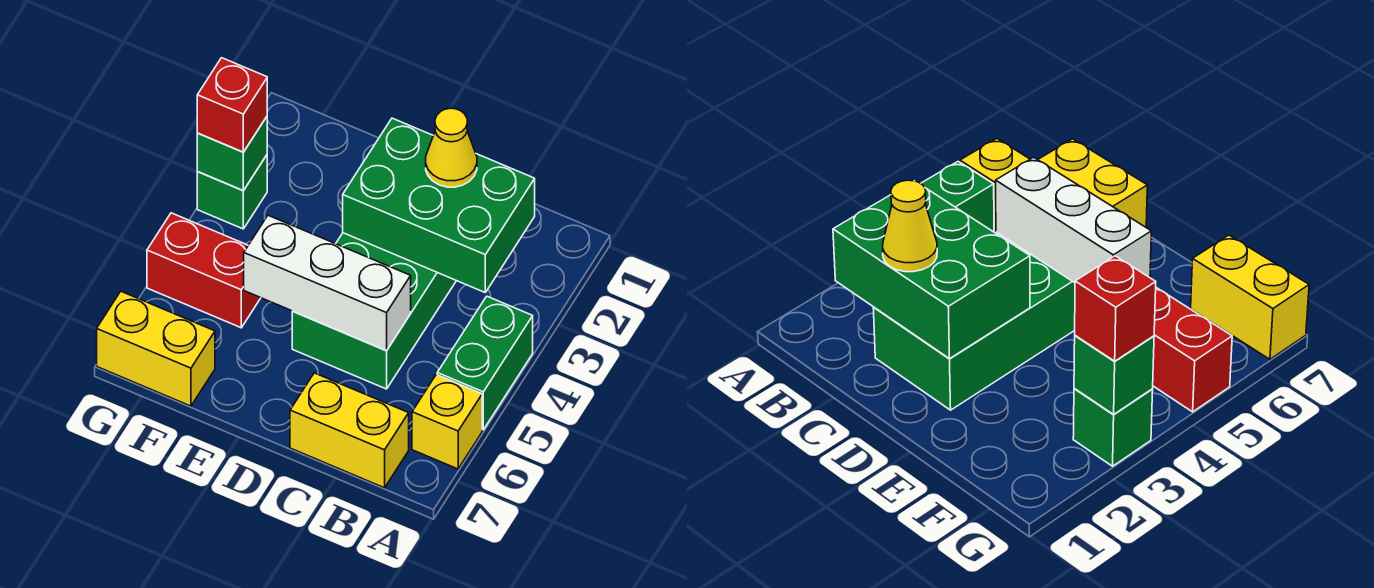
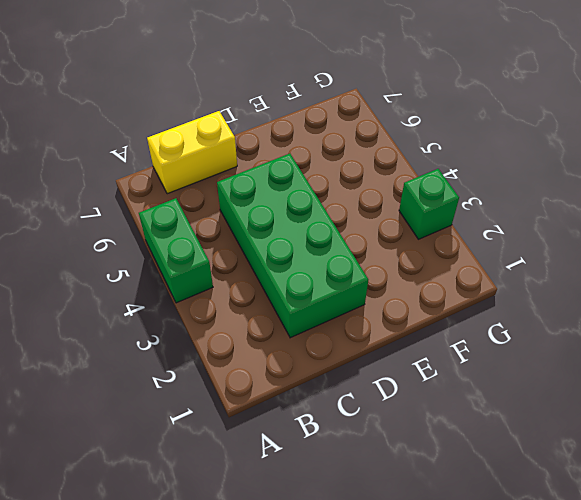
none -> yellow brick A6 level 1
none -> red brick F5:G5 level 1
none -> yellow brick F7:G7 level 1

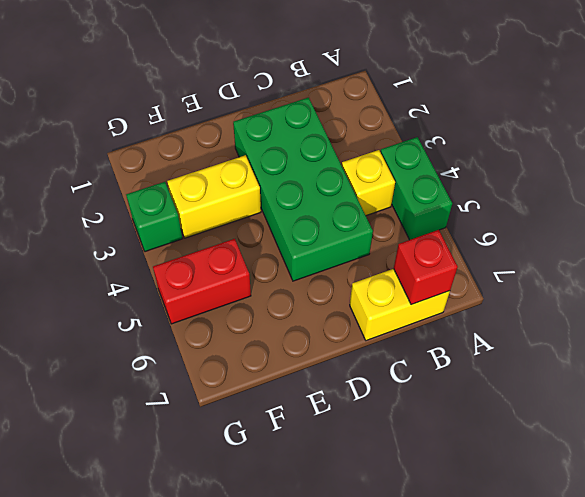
yellow brick B4 level 1 -> yellow brick A6 level 1
red brick B7 level 2 -> red brick G3 level 3
yellow brick E3:F3 level 1 -> yellow brick F7:G7 level 1
none -> green brick B2:D3 level 2
none -> white brick C5:E5 level 2
none -> green brick G3 level 2

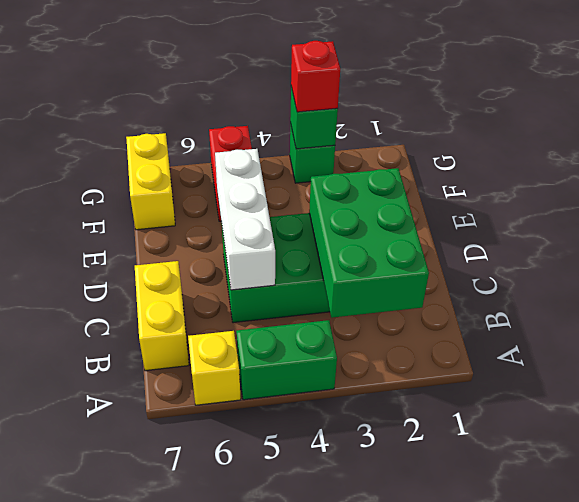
none -> yellow cone C2 level 3

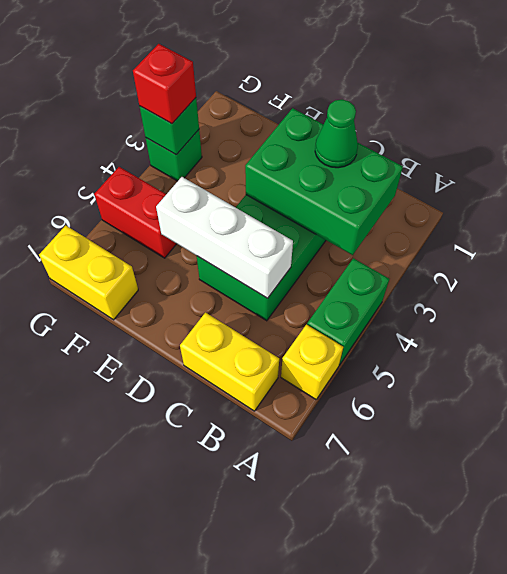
green cone C2 level 3 -> yellow cone C2 level 3

